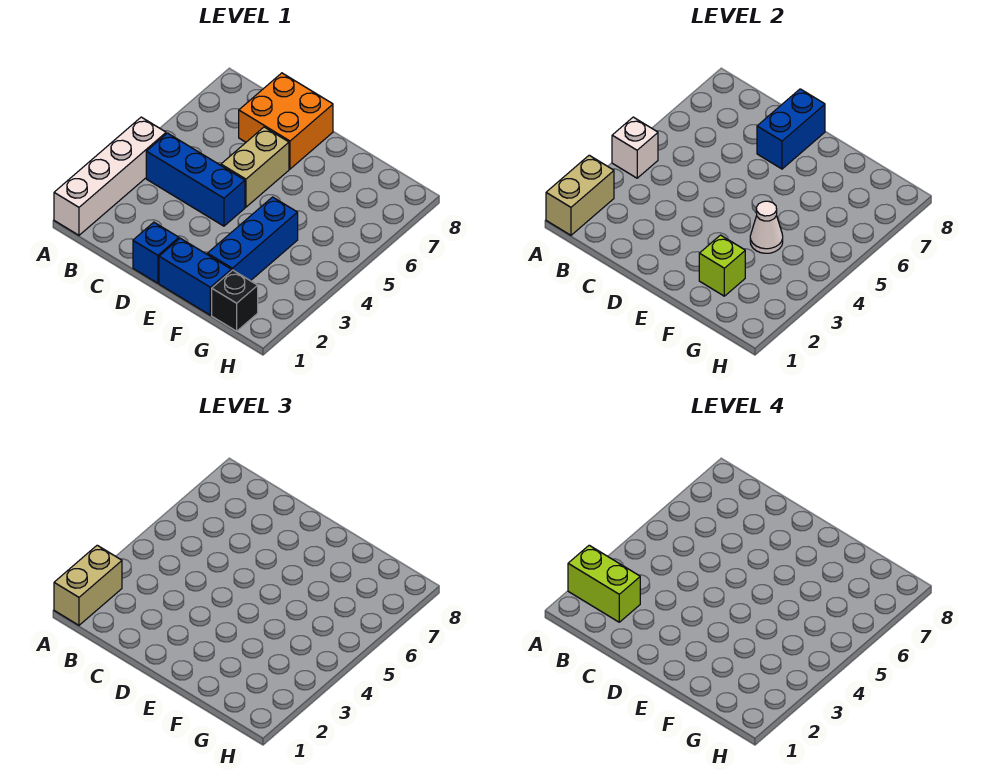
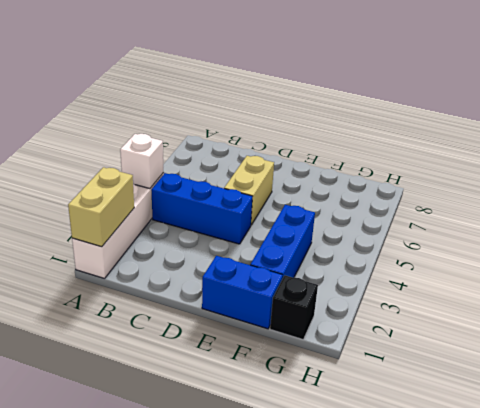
none -> orange brick C7:D8 level 1
none -> blue brick D1 level 1
none -> blue brick D7:D8 level 2

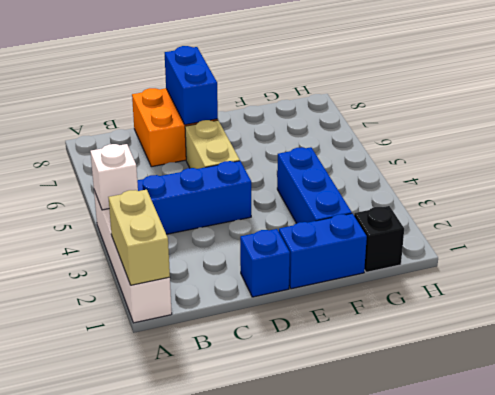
none -> lime brick F2 level 2
none -> white cone F4 level 2
none -> tan brick A1:A2 level 3

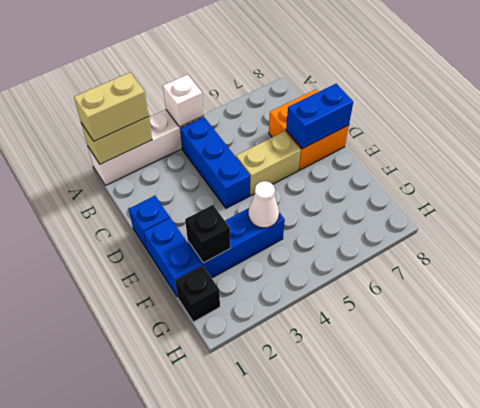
black brick F2 level 2 -> lime brick F2 level 2
none -> lime brick A2:B2 level 4

